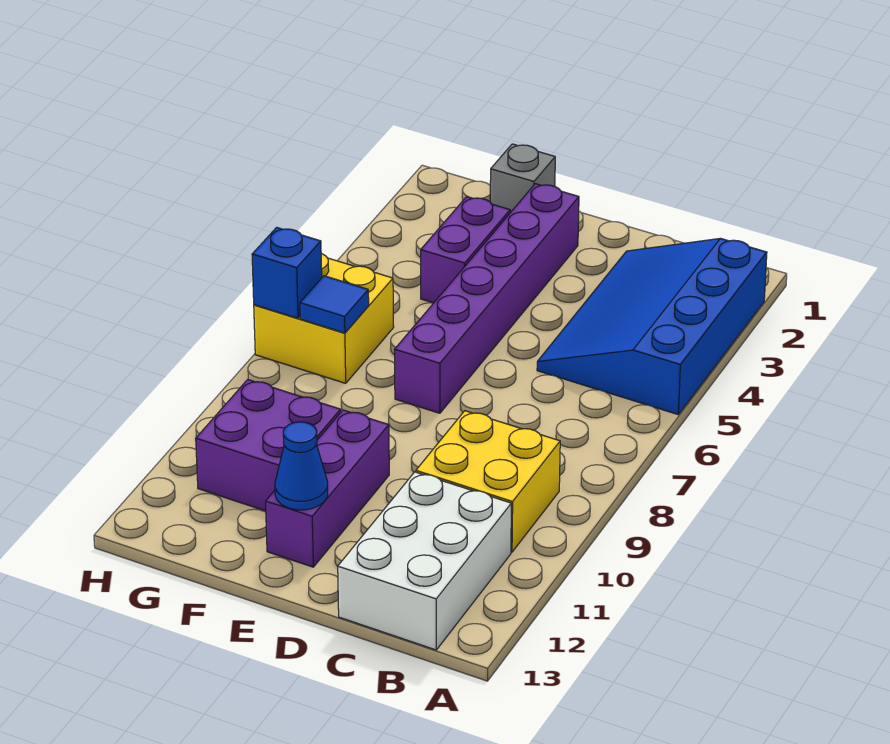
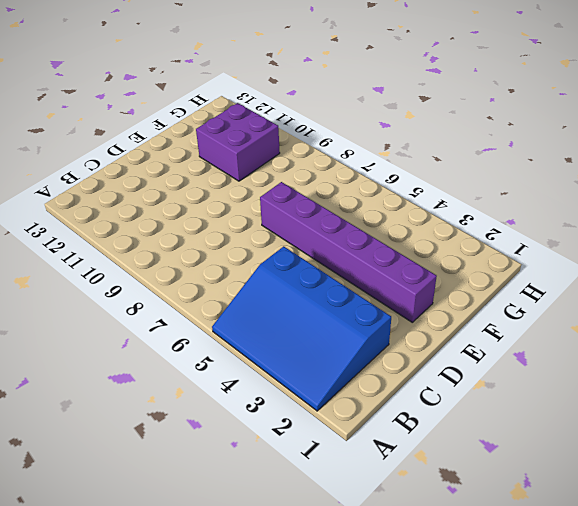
blue slope A2:C5 level 1 top C -> blue slope A2:C5 level 1 top A
none -> yellow brick B9:C10 level 1
none -> white brick B11:C13 level 1
none -> purple brick E10:E12 level 1

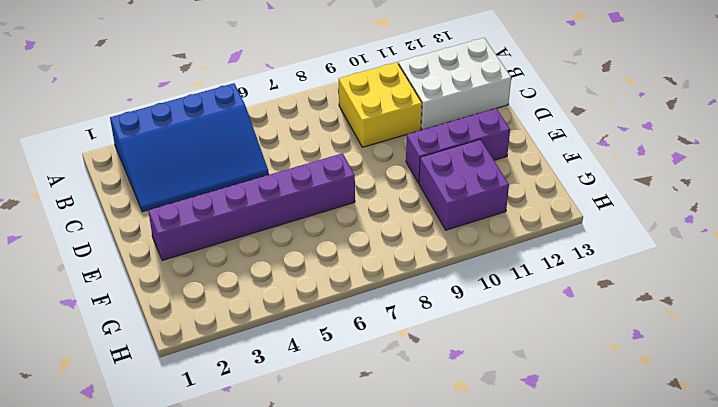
none -> grey brick F1 level 1
none -> purple brick F3:F4 level 1
none -> yellow brick G6:H7 level 1

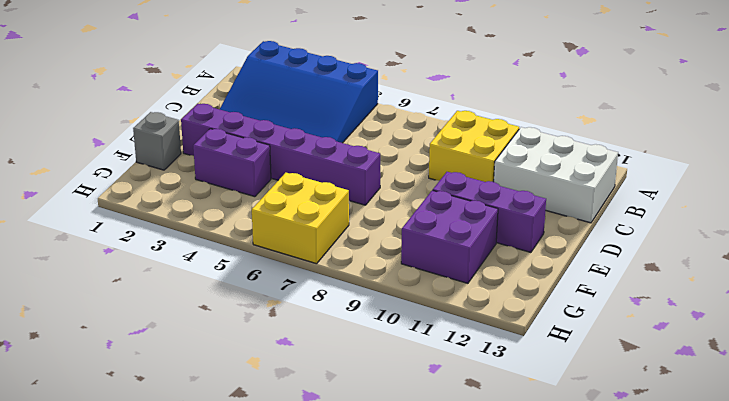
none -> blue cone E12 level 2
none -> blue tile G7 level 2
none -> blue brick H7 level 2

